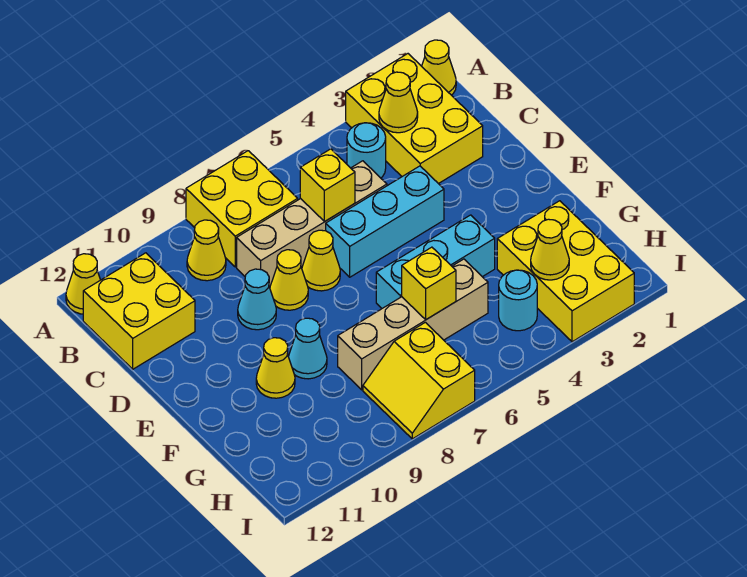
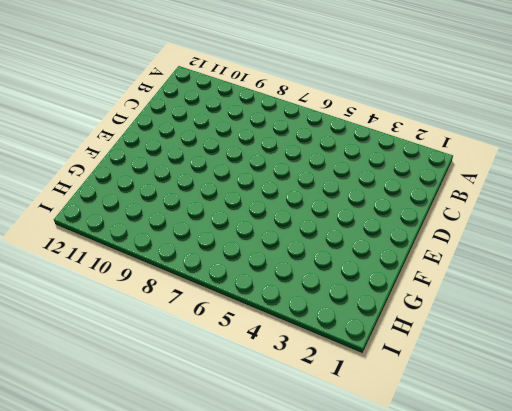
none -> yellow cone A1 level 1
none -> yellow brick A2:C3 level 1
none -> yellow brick A7:B8 level 1

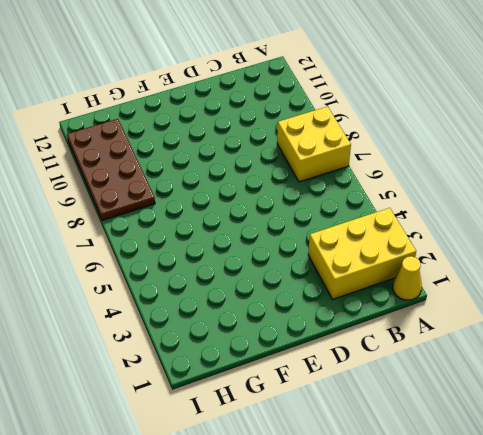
brown plate H8:I11 level 1 -> yellow slope H7:I8 level 1 top 7
none -> yellow cone A12 level 1
none -> cyan round brick B4 level 1
none -> yellow cone B9 level 1

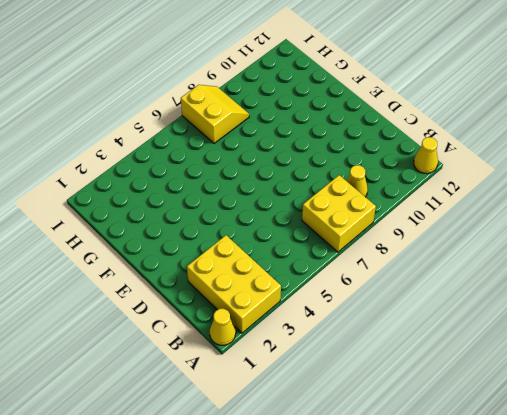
none -> cyan round brick B4 level 1
none -> yellow brick B11:C12 level 1
none -> tan brick C5:C8 level 1

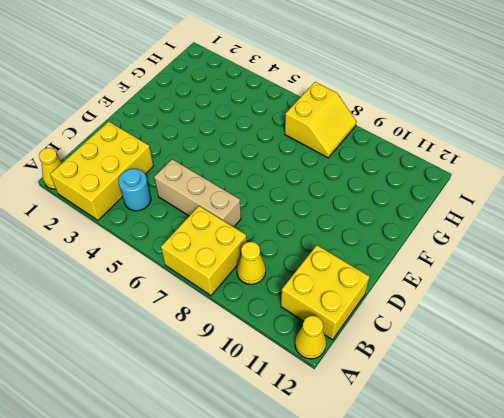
tan brick C5:C7 level 1 -> tan brick C5:C8 level 1
none -> cyan brick D4:D6 level 1
none -> yellow cone D7 level 1
none -> yellow cone D8 level 1

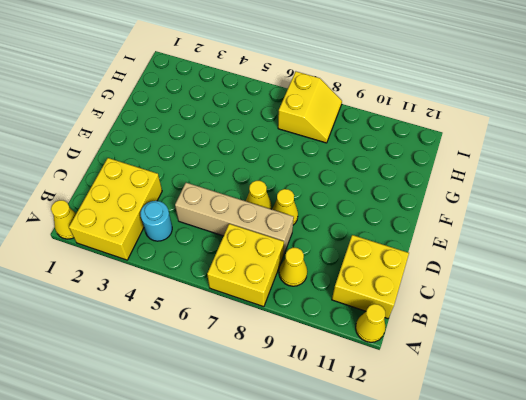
none -> cyan brick D4:D6 level 1
none -> cyan cone D9 level 1
none -> cyan brick F4:F6 level 1

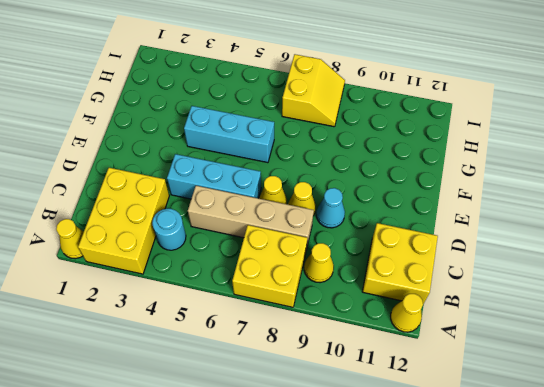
none -> cyan cone F9 level 1
none -> yellow cone F10 level 1
none -> yellow brick G2:I3 level 1

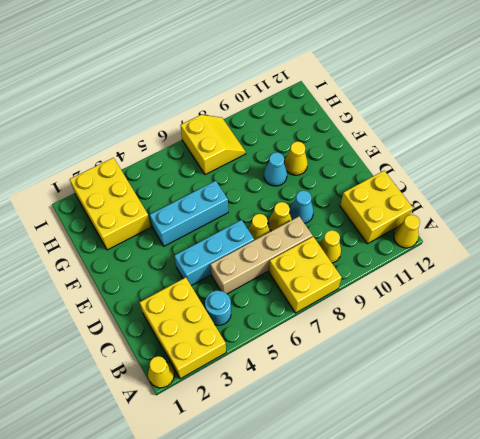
none -> tan brick G5:G8 level 1
none -> cyan round brick H4 level 1
none -> yellow cone B3 level 2

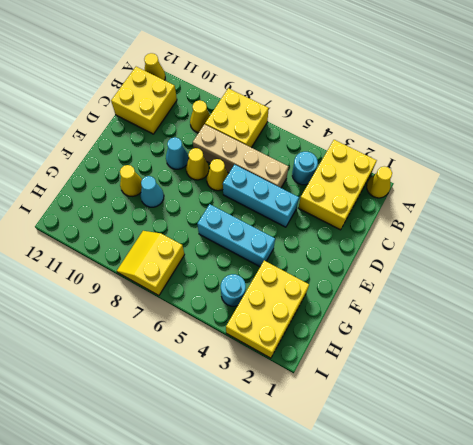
none -> tan brick G5:G8 level 1
none -> yellow cone B3 level 2
none -> yellow brick C6 level 2

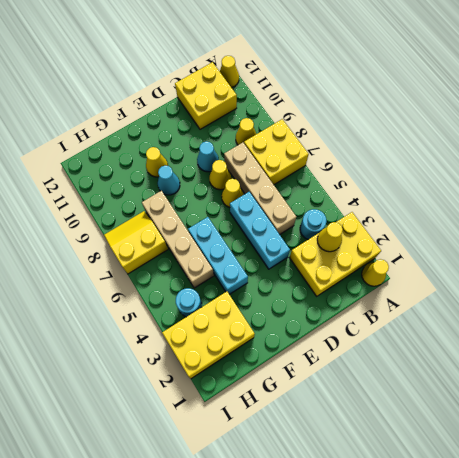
none -> yellow brick C6 level 2
none -> yellow brick G6 level 2
none -> yellow cone H3 level 2

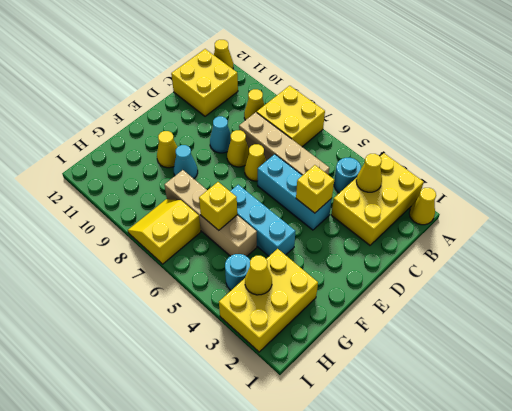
yellow brick D4 level 2 -> yellow brick C6 level 2

